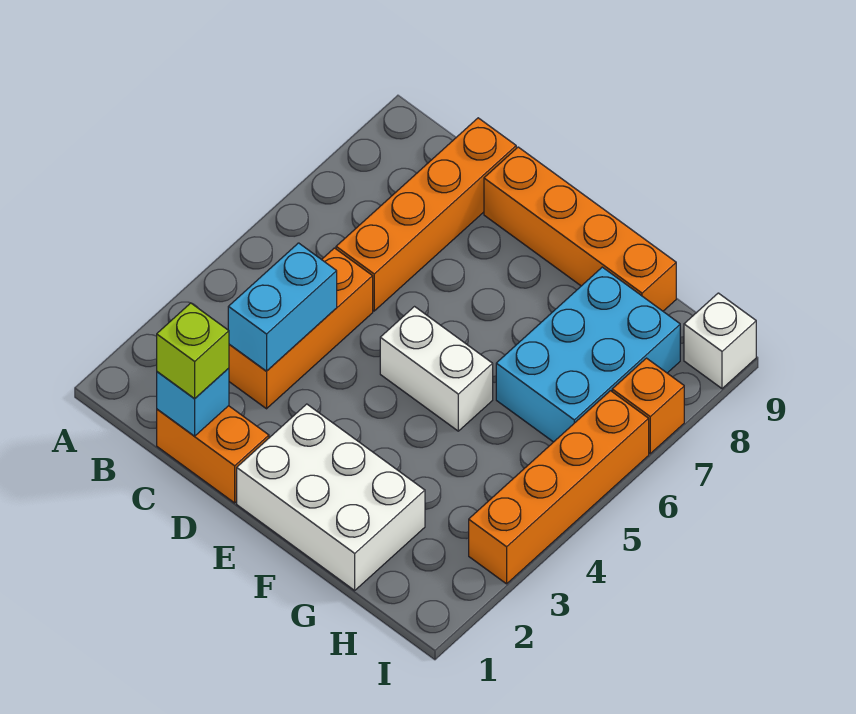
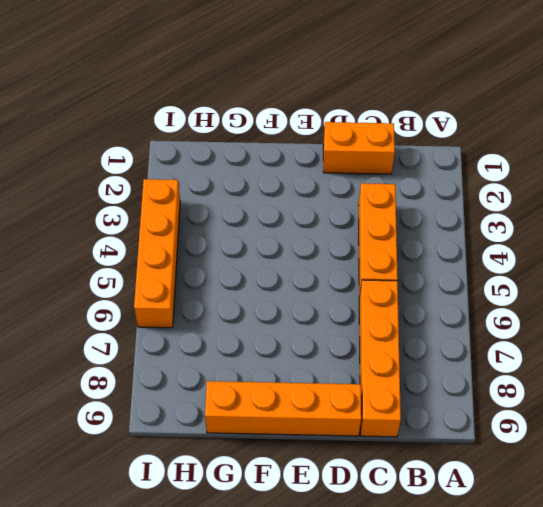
none -> white brick E1:G2 level 1
none -> white brick E5:F5 level 1
none -> cyan brick G6:H8 level 1

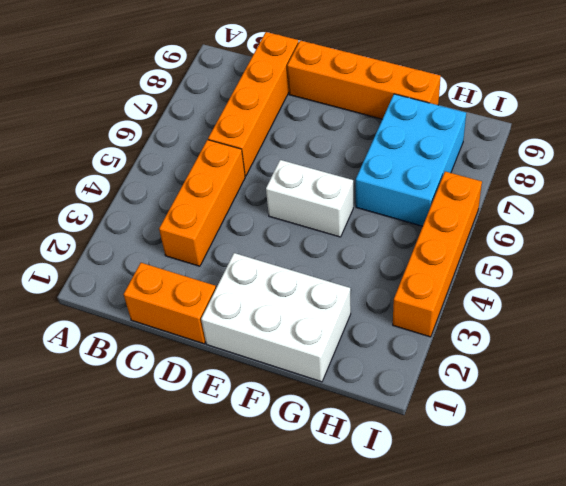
none -> orange brick I7 level 1
none -> white brick I9 level 1
none -> cyan brick C1 level 2

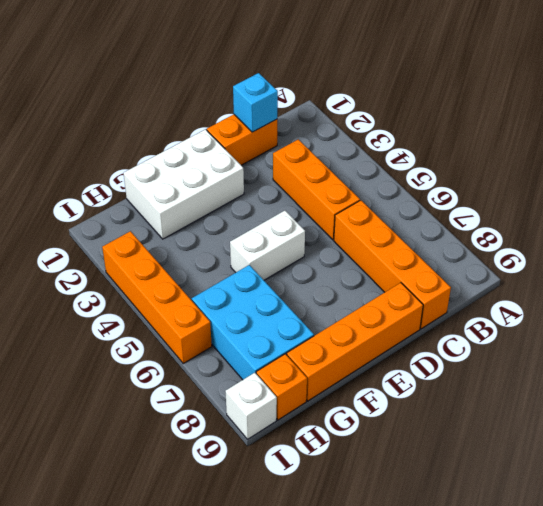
orange brick H9 level 1 -> orange brick I7 level 1
none -> cyan brick C3:C4 level 2
none -> lime brick C1 level 3

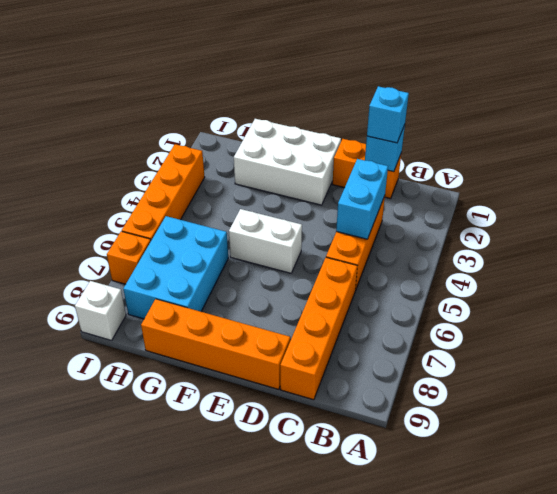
cyan brick C1 level 3 -> lime brick C1 level 3

